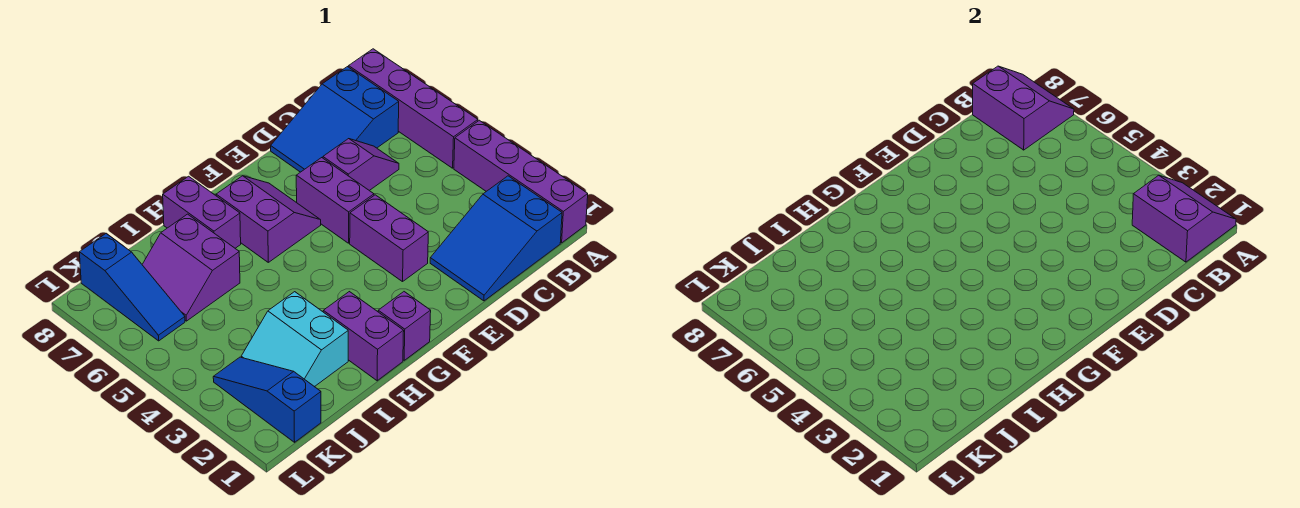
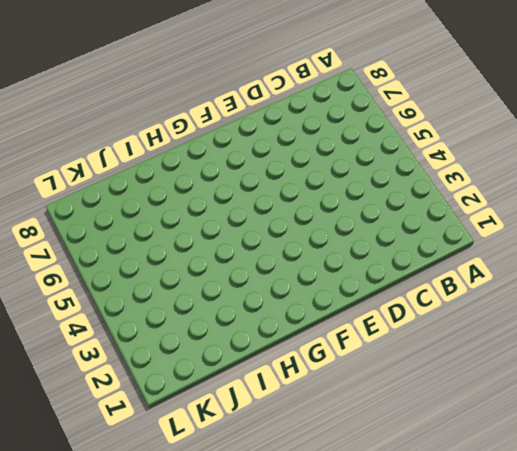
none -> purple brick A1:A4 level 1
none -> purple brick A5:A8 level 1
none -> blue slope B1:D2 level 1 top B

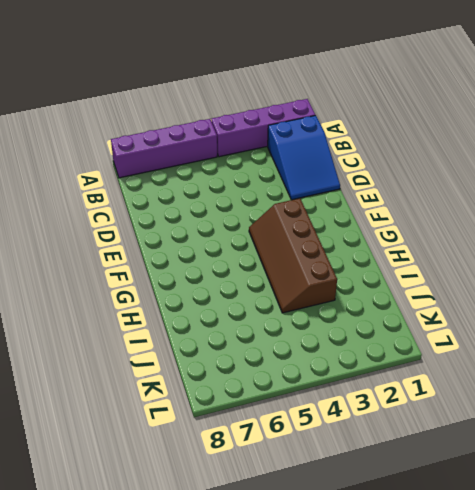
brown slope F3:I4 level 1 top 3 -> cyan slope I2:J3 level 1 top I
none -> blue slope B7:D8 level 1 top B
none -> purple slope C6:D6 level 1 top D
none -> purple brick E3:E4 level 1

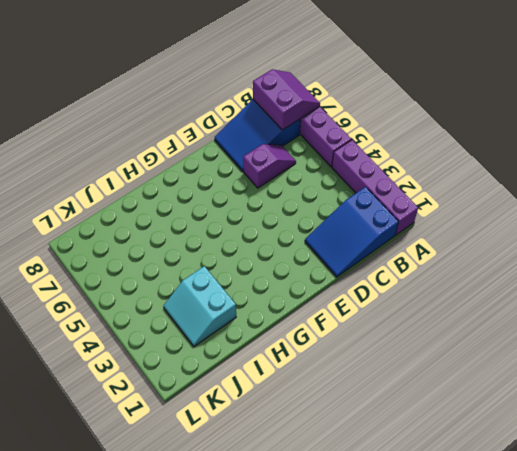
none -> purple brick E3:E4 level 1
none -> purple brick E5:E6 level 1
none -> purple slope F6:G7 level 1 top G

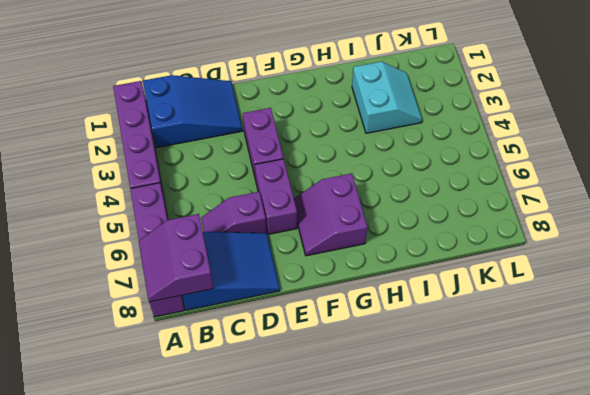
none -> purple brick G1 level 1
none -> purple brick H1:H2 level 1
none -> purple brick H7:H8 level 1

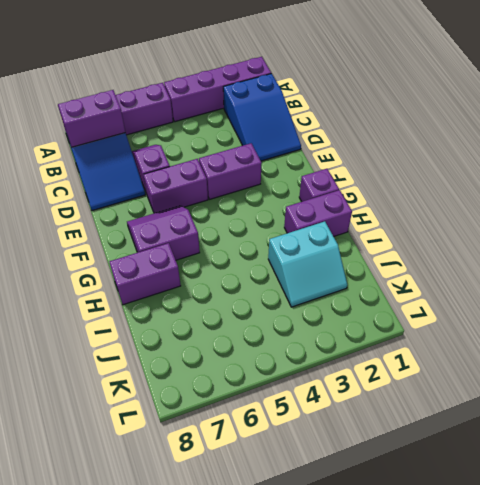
none -> purple slope I6:J7 level 1 top I
none -> blue slope K1:K3 level 1 top 1
none -> blue slope K6:K8 level 1 top 8

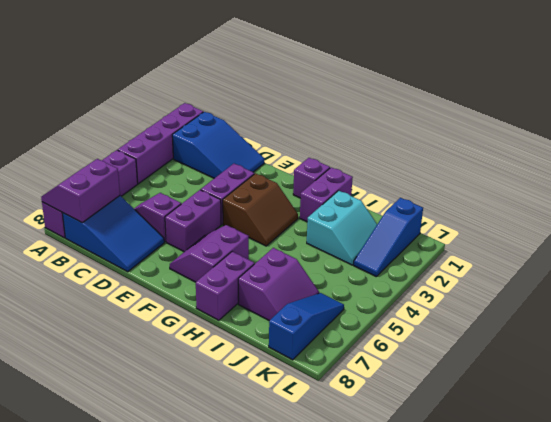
brown slope F3:G4 level 1 top F -> none
none -> purple slope A1:B2 level 2 top B

